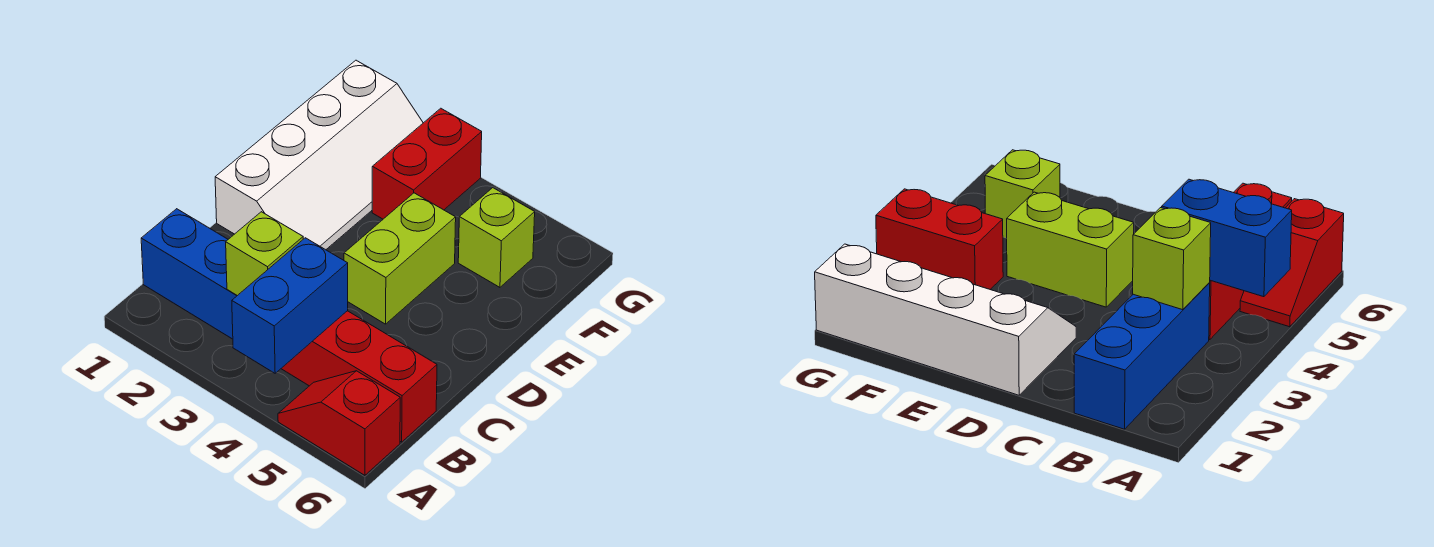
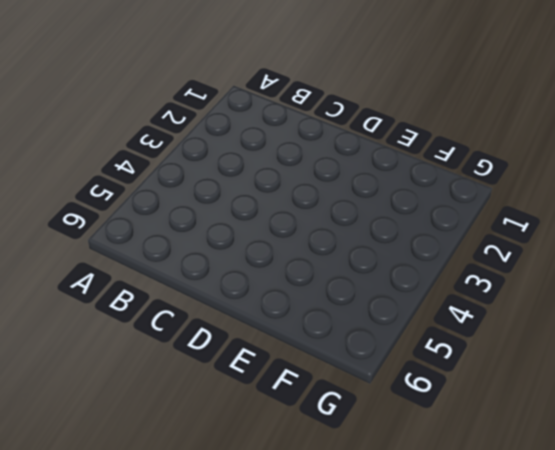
none -> red slope A5:A6 level 1 top 6
none -> blue brick B1:B3 level 1

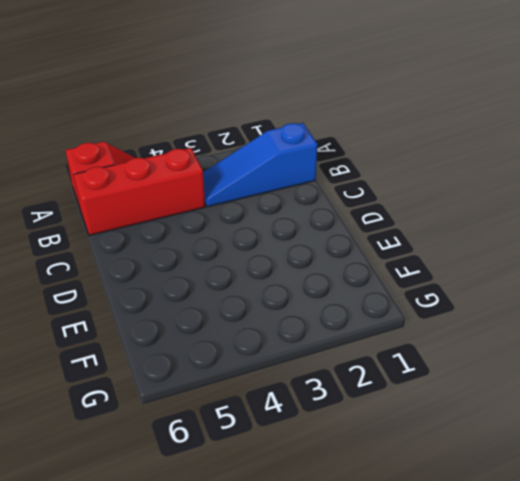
blue slope B1:B3 level 1 top 1 -> blue brick B1:B3 level 1
none -> white slope D1:G2 level 1 top 1
none -> lime brick D4:E4 level 1

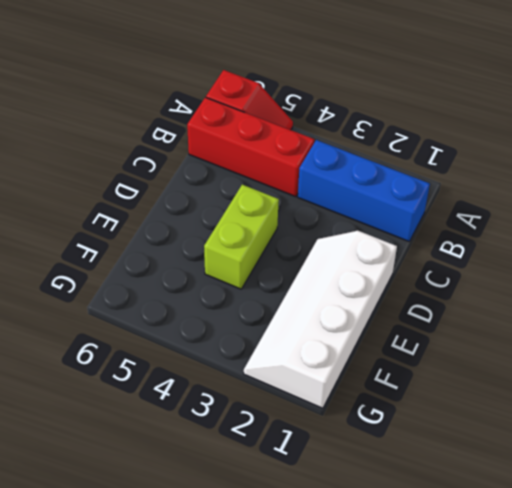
none -> red brick F3:G3 level 1
none -> lime brick F5 level 1

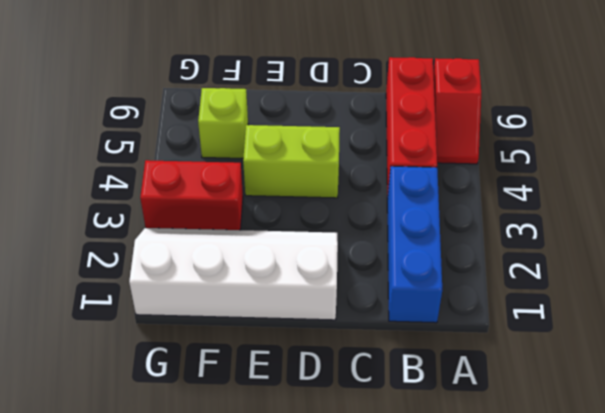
none -> blue brick A4:B4 level 2
none -> lime brick B3 level 2

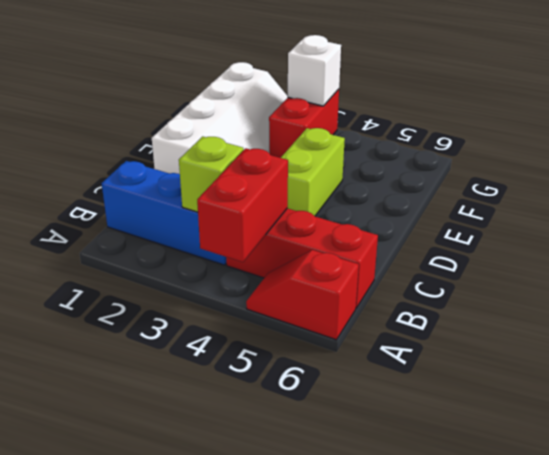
red brick A4:B4 level 2 -> blue brick A4:B4 level 2
white brick G3 level 2 -> none
none -> lime brick F5 level 1

